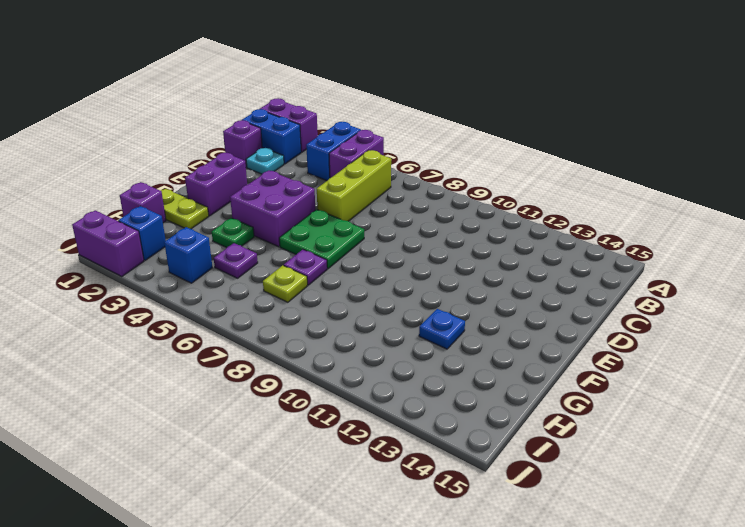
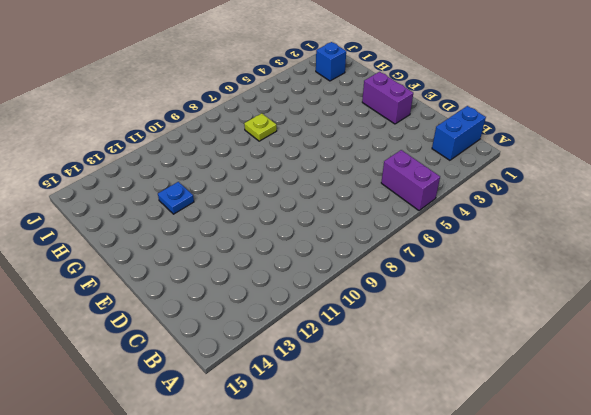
none -> purple brick A1:A2 level 1
none -> blue brick A4:B4 level 1
none -> lime brick B6:D6 level 1

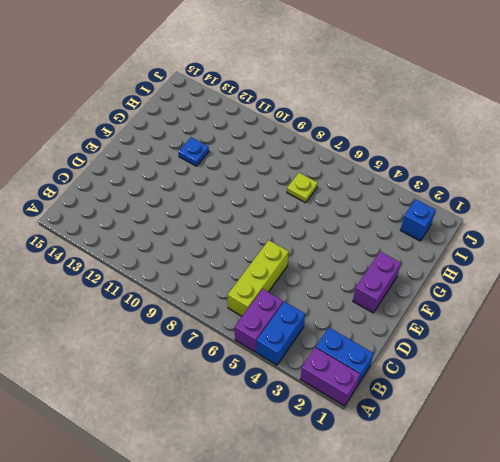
none -> purple brick C1 level 1
none -> cyan plate C2 level 1
none -> purple brick E4:F5 level 1

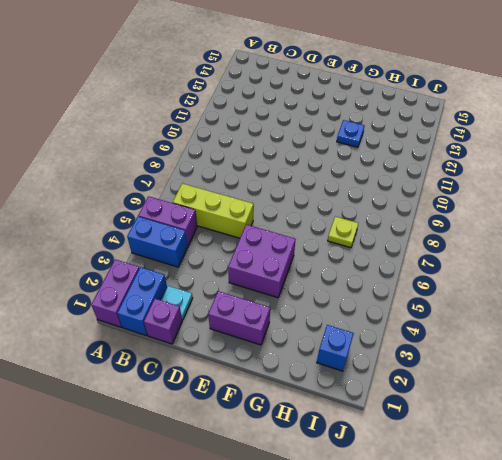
none -> green plate E6:F7 level 1
none -> lime plate G1:G2 level 1
none -> green plate G4 level 1

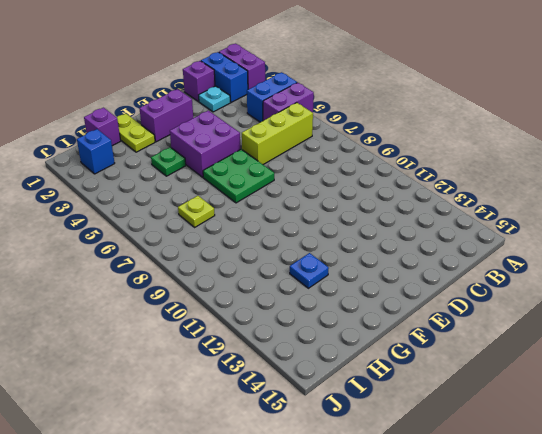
none -> purple plate G7 level 1
none -> purple plate H5 level 1
none -> blue brick I4 level 1

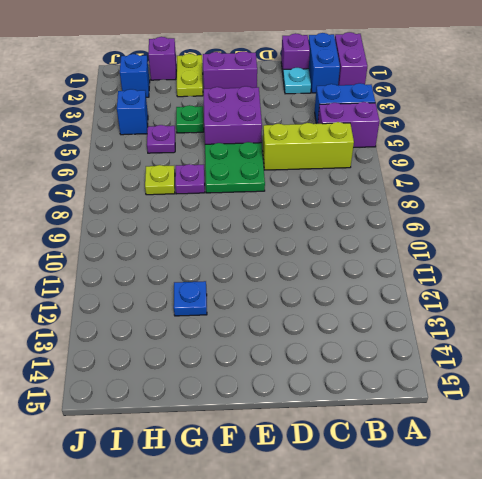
none -> purple brick J1:J2 level 1

